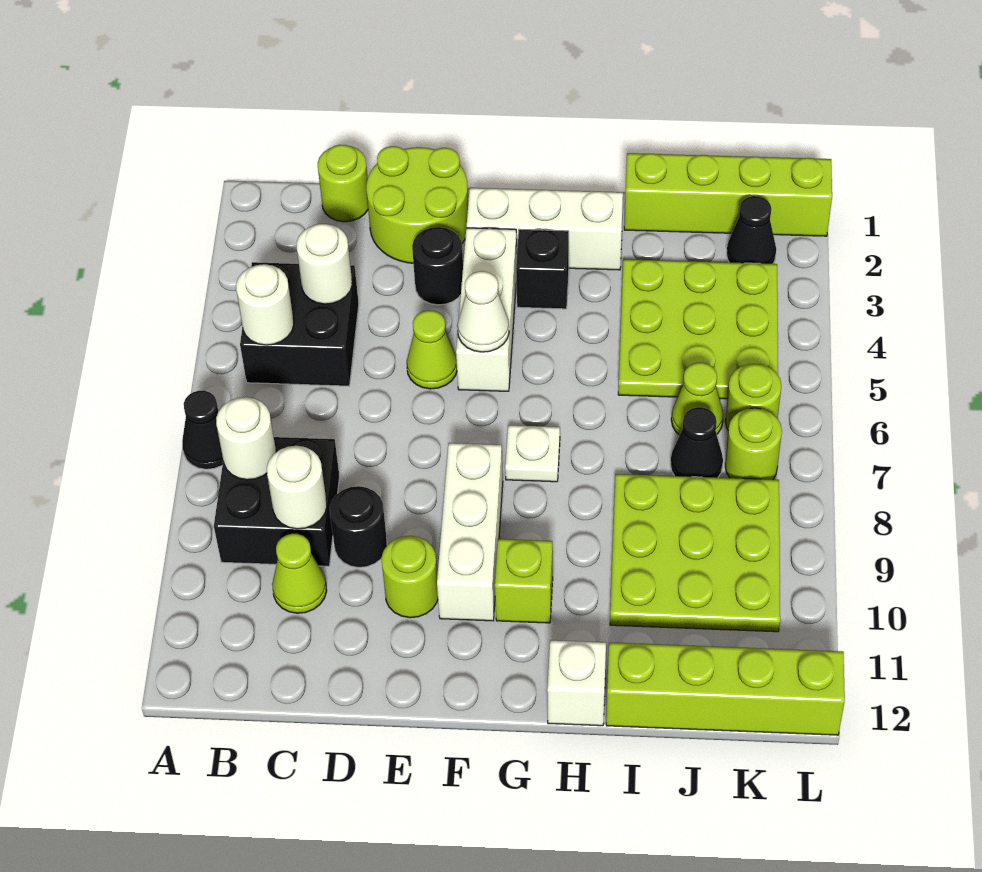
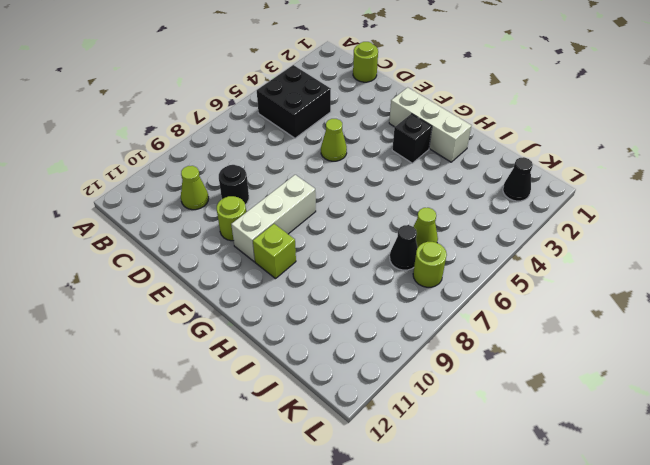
none -> black cone A7 level 1
none -> black brick B8:C9 level 1
none -> lime round brick D1:E2 level 1
none -> black round brick E3 level 1

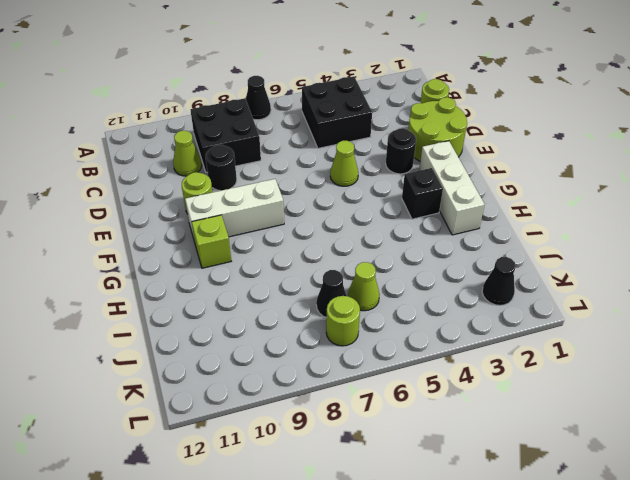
none -> white brick F3:F5 level 1
none -> white plate G7 level 1
none -> white brick H12 level 1
none -> lime brick I1:L1 level 1

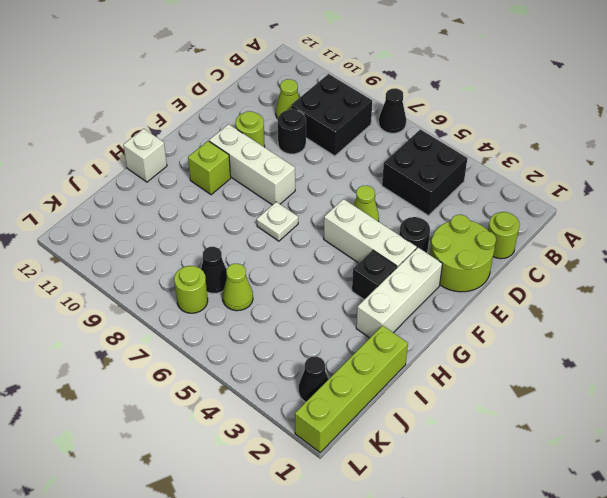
none -> lime plate I3:K5 level 1
none -> lime plate I8:K10 level 1
none -> lime brick I12:L12 level 1
none -> lime round brick K6 level 1

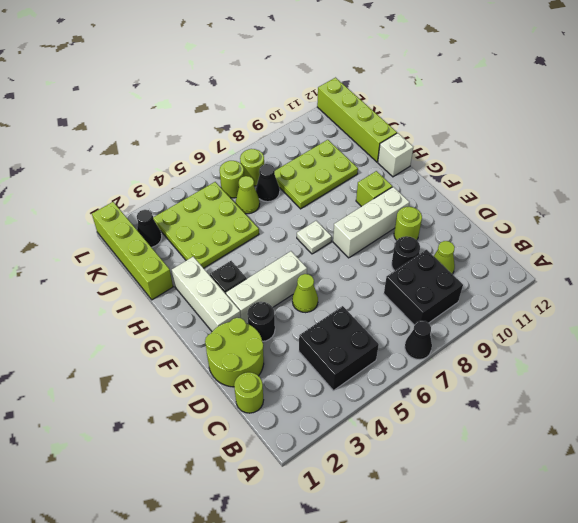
lime plate I8:J10 level 1 -> lime plate I8:K10 level 1
none -> white round brick B5 level 2
none -> white round brick B8 level 2
none -> white round brick C4 level 2
none -> white round brick C9 level 2

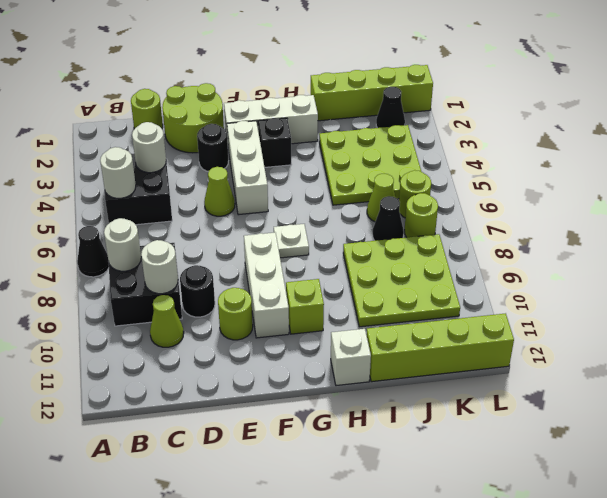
none -> white cone F5 level 2

